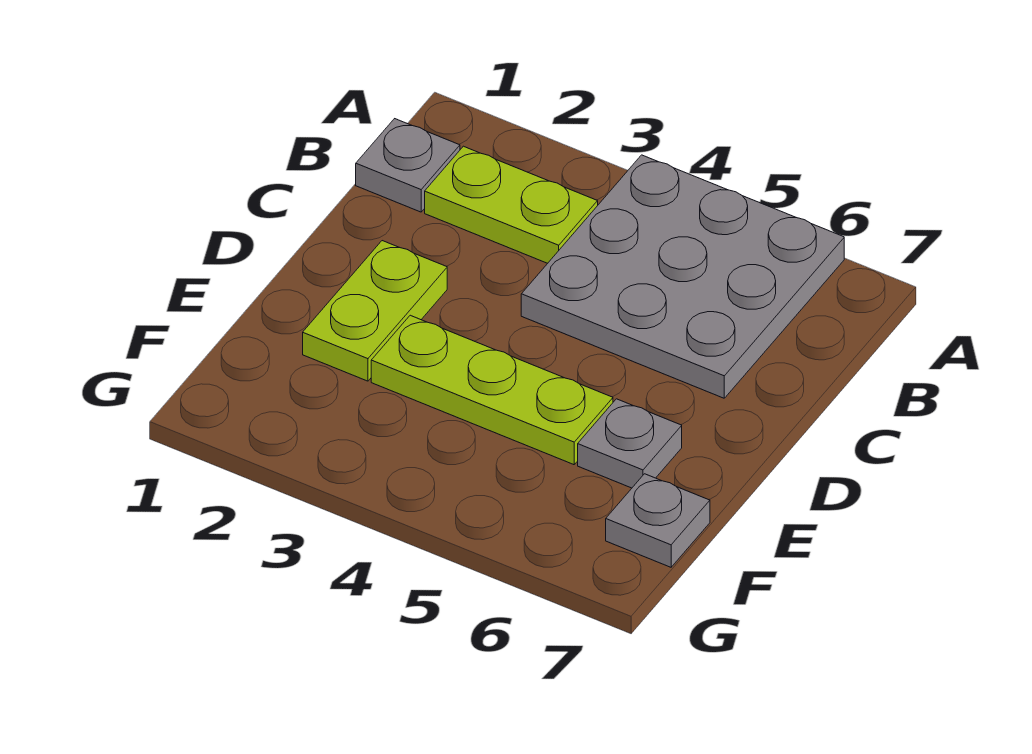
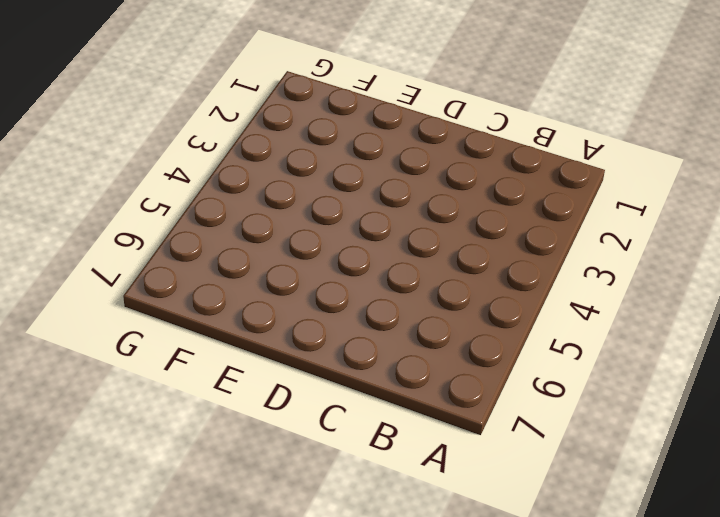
none -> grey plate A4:C6 level 1
none -> grey plate B1 level 1

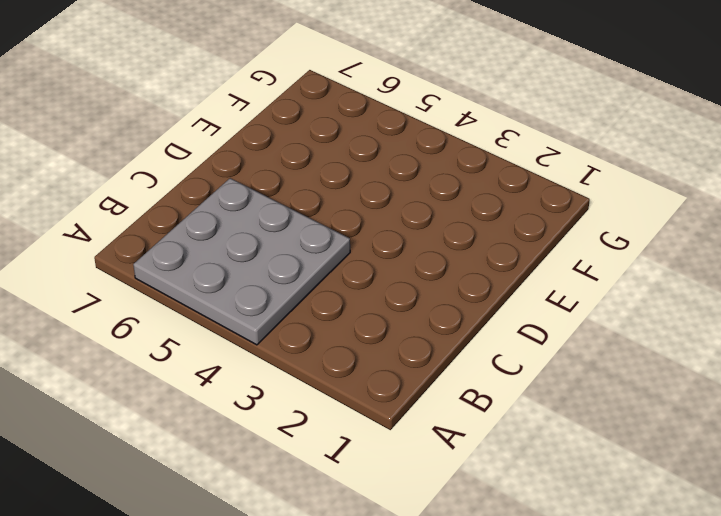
none -> grey plate B1 level 1
none -> lime plate B2:B3 level 1

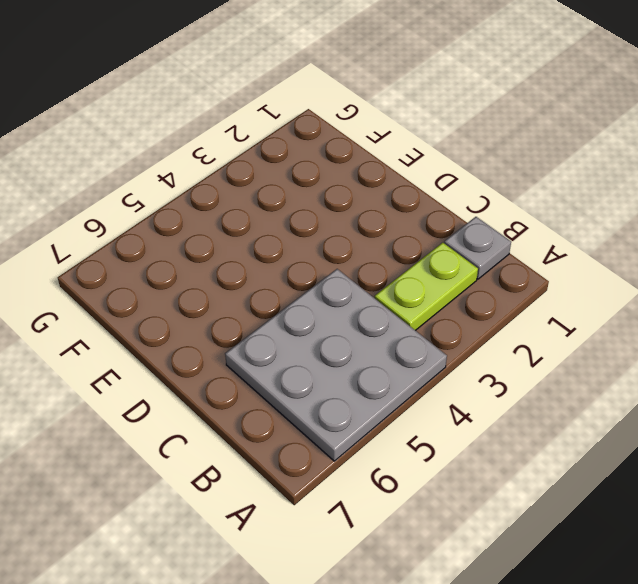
none -> lime plate D2:E2 level 1
none -> lime plate E3:E5 level 1

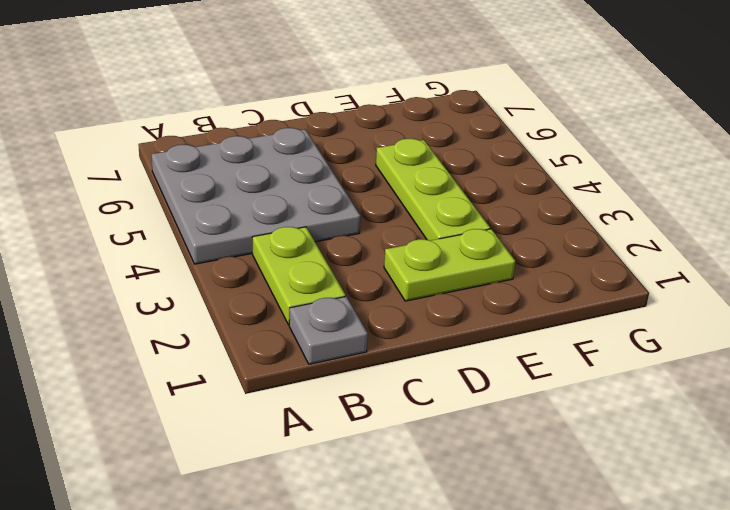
none -> grey plate E6 level 1
none -> grey plate F7 level 1

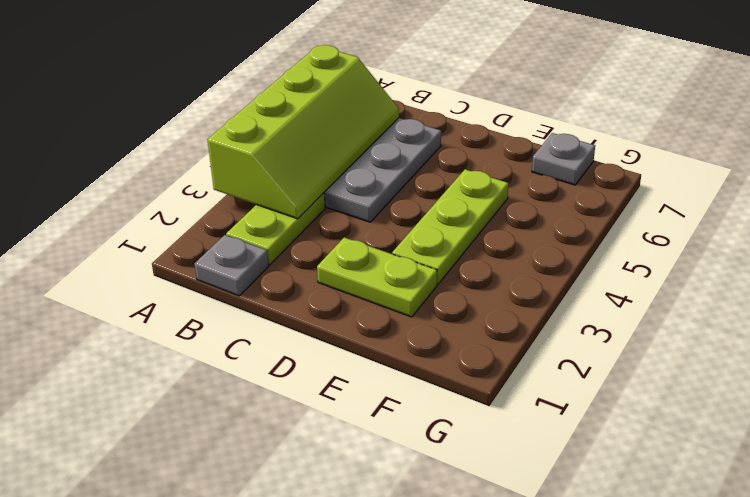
lime slope A3:B6 level 2 top A -> none
none -> grey plate E6 level 1

